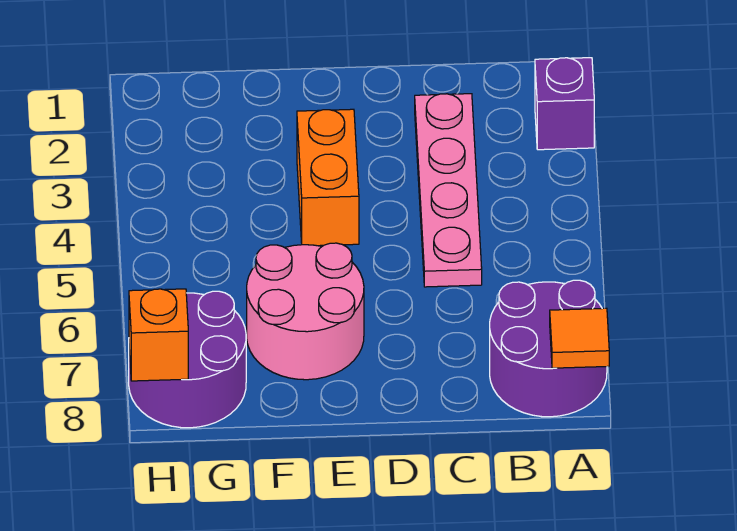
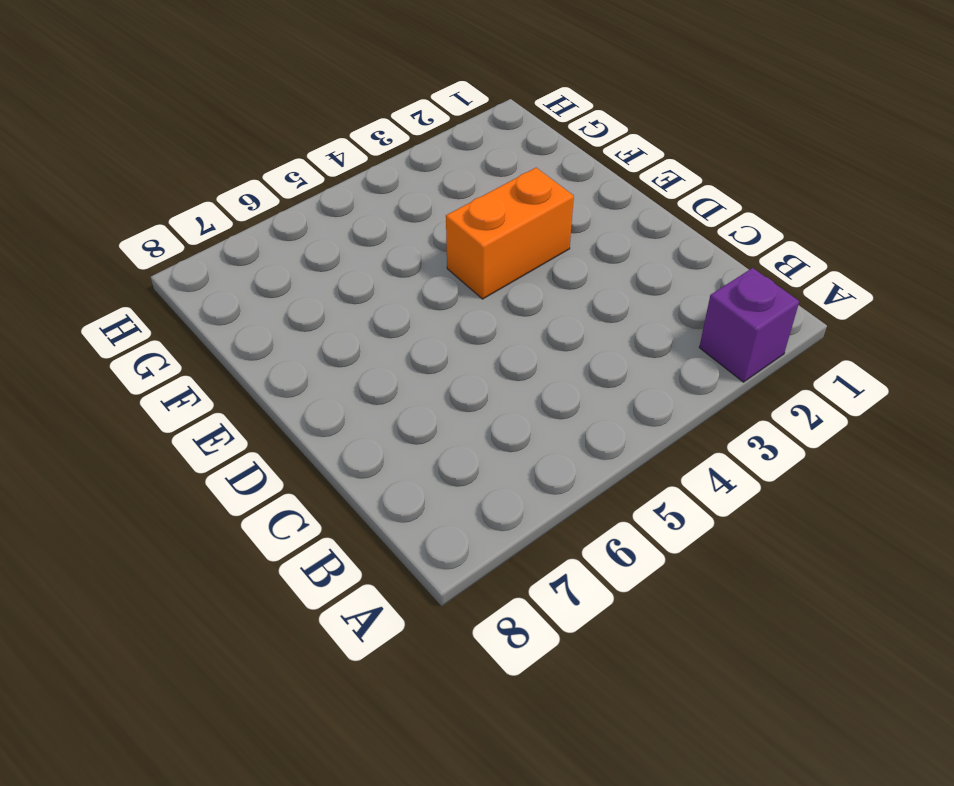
none -> purple round brick A7:B8 level 1
none -> pink plate C2:C5 level 1

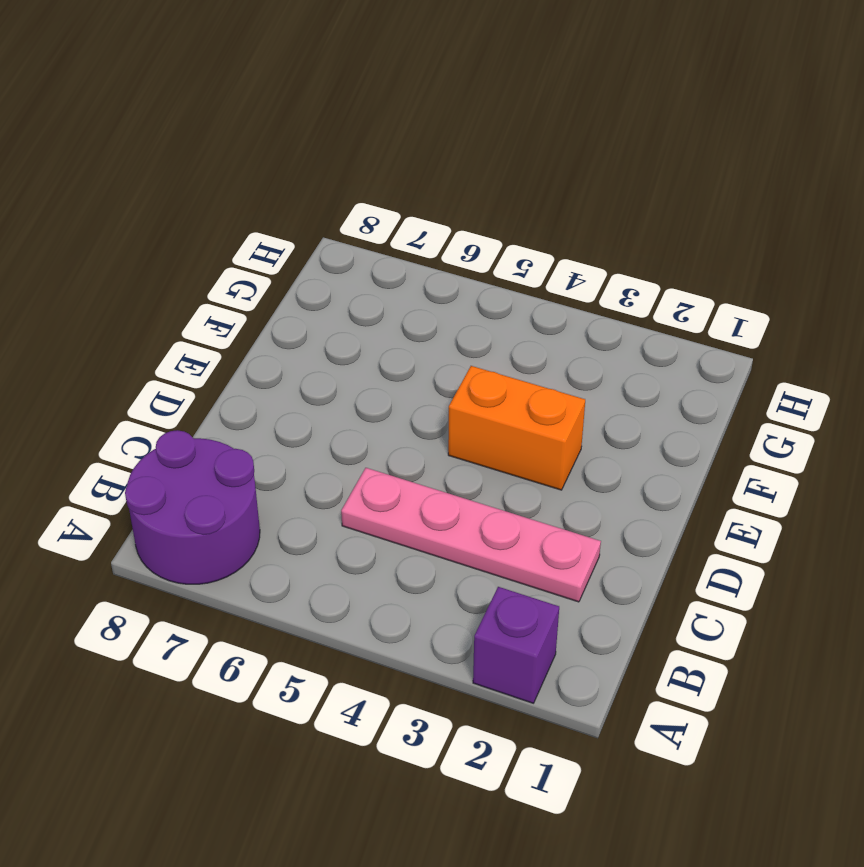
none -> pink round brick E6:F7 level 1
none -> purple round brick G7:H8 level 1

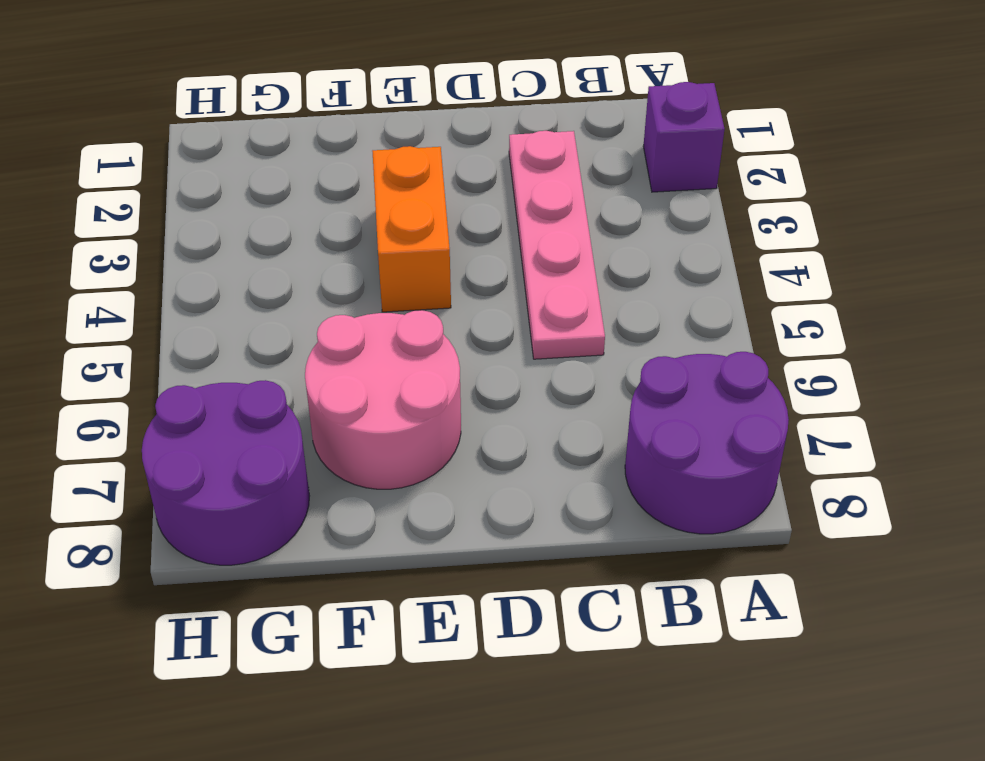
none -> orange tile A8 level 2
none -> orange brick H8 level 2

